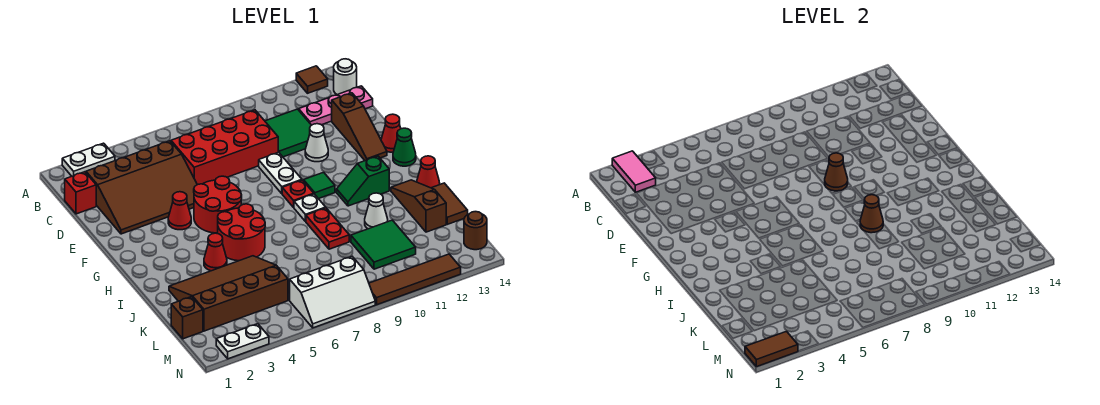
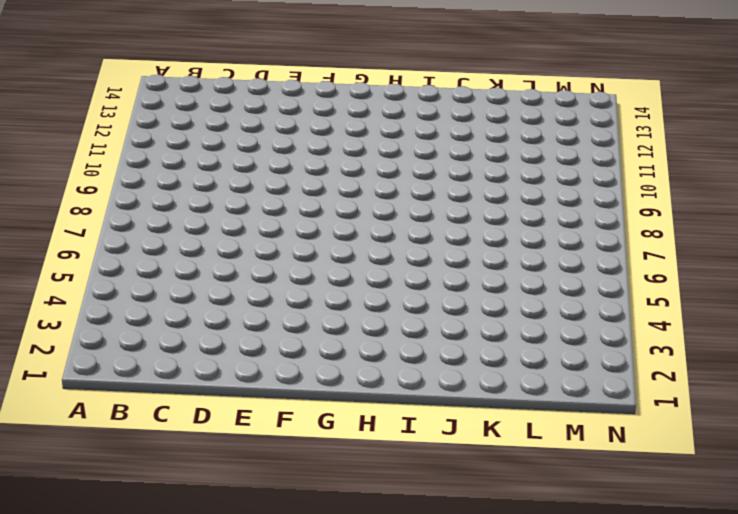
none -> white plate A2:A3 level 1
none -> brown tile A13 level 1
none -> white round brick B14 level 1
none -> red brick C1 level 1

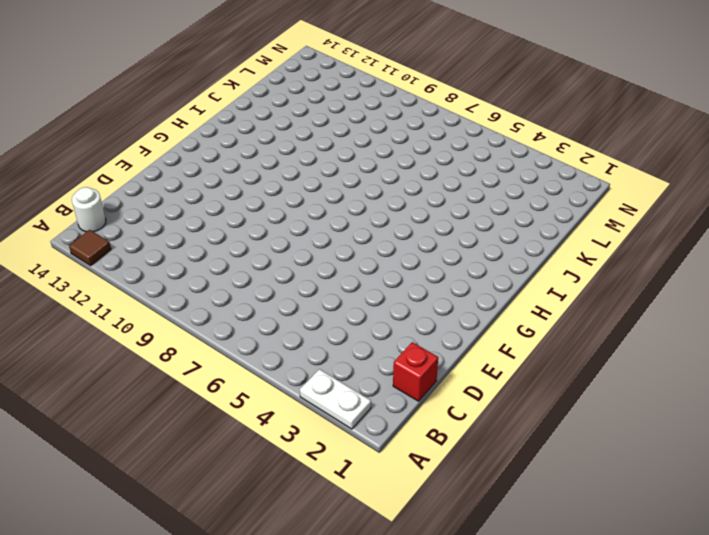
none -> brown slope C2:E5 level 1 top C
none -> red brick C6:D9 level 1
none -> green tile C10:D11 level 1
none -> pink plate C12:C14 level 1

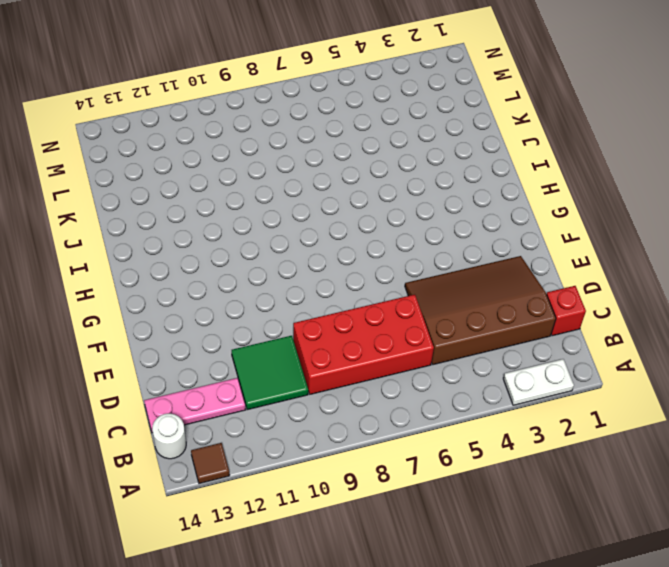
none -> brown slope D13:F13 level 1 top D
none -> white plate E9:F9 level 1
none -> white cone E11 level 1
none -> red cone F4 level 1

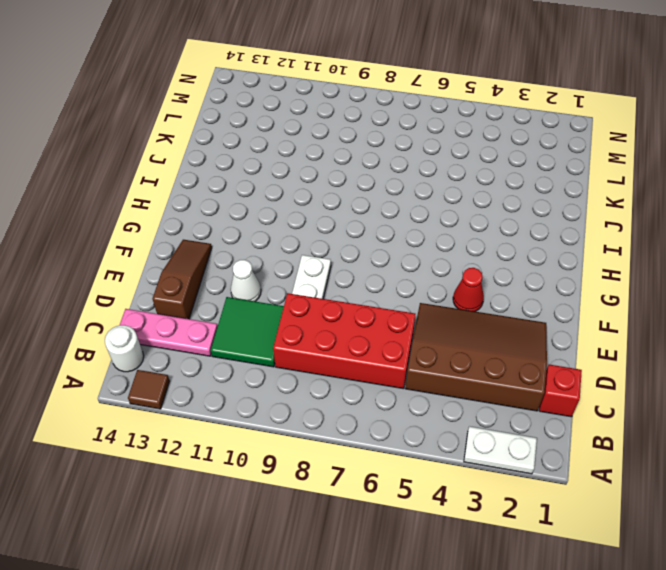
none -> red round brick F5:G6 level 1
none -> red cone F14 level 1
none -> red plate G9 level 1
none -> green tile G10 level 1

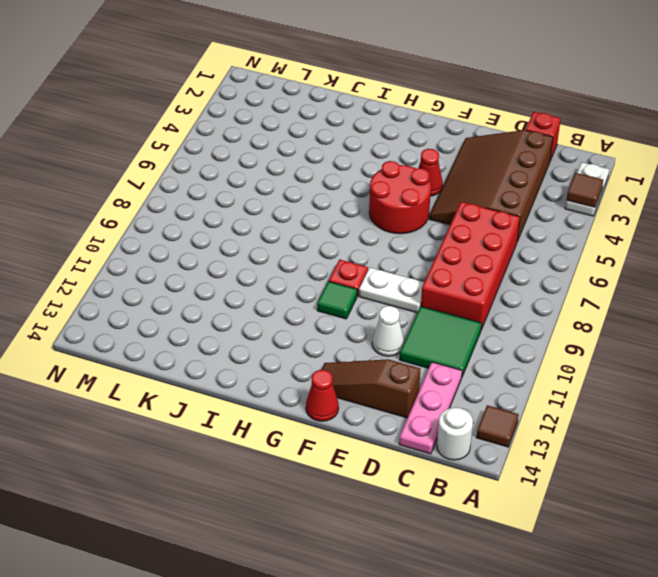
brown tile A3 level 2 -> none
none -> green cone G14 level 1
none -> red round brick H5:I6 level 1
none -> white plate H9 level 1
none -> green slope H11:H12 level 1 top 12

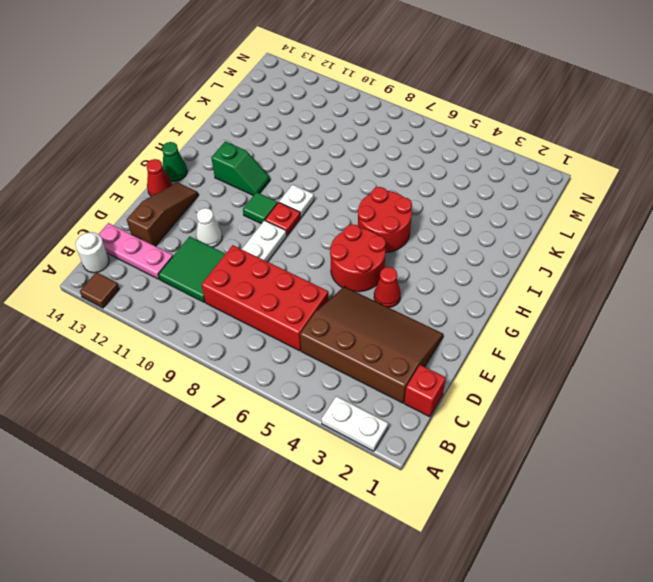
none -> red cone I4 level 1
none -> red plate I9:J9 level 1
none -> brown slope I13:K13 level 1 top K
none -> red cone I14 level 1

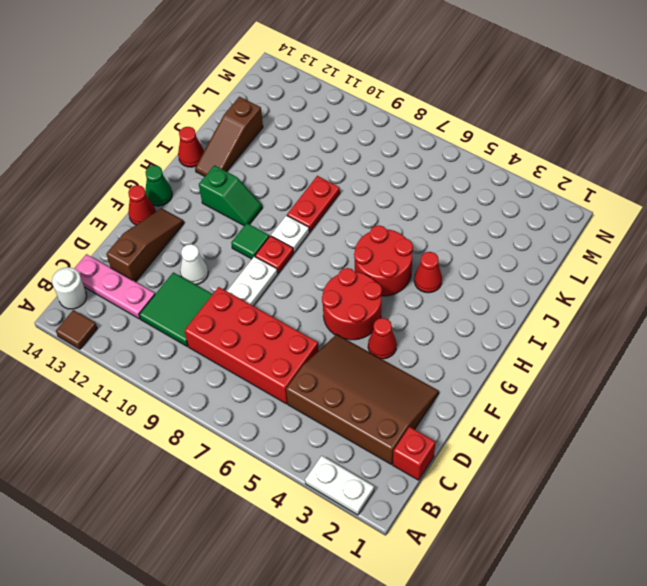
none -> brown slope J2:L5 level 1 top L
none -> white cone J11 level 1
none -> brown tile J14:K14 level 1
none -> green tile K10:L11 level 1

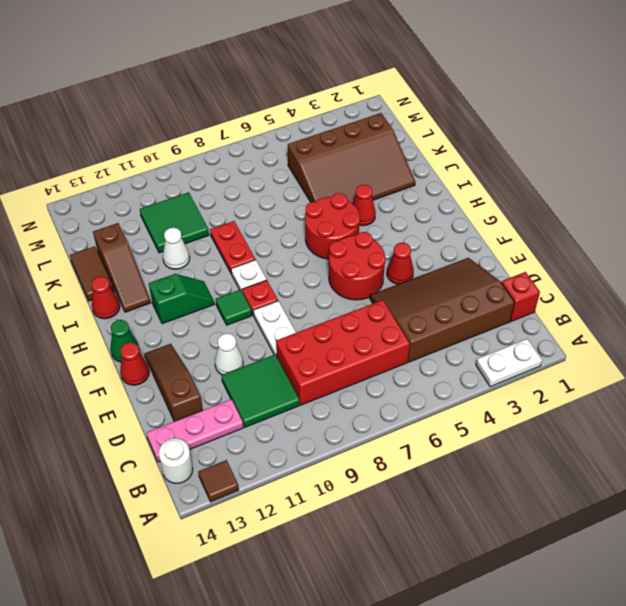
none -> brown brick L1 level 1
none -> white slope M6:N8 level 1 top M
none -> brown round brick M14 level 1
none -> white plate N2:N3 level 1

